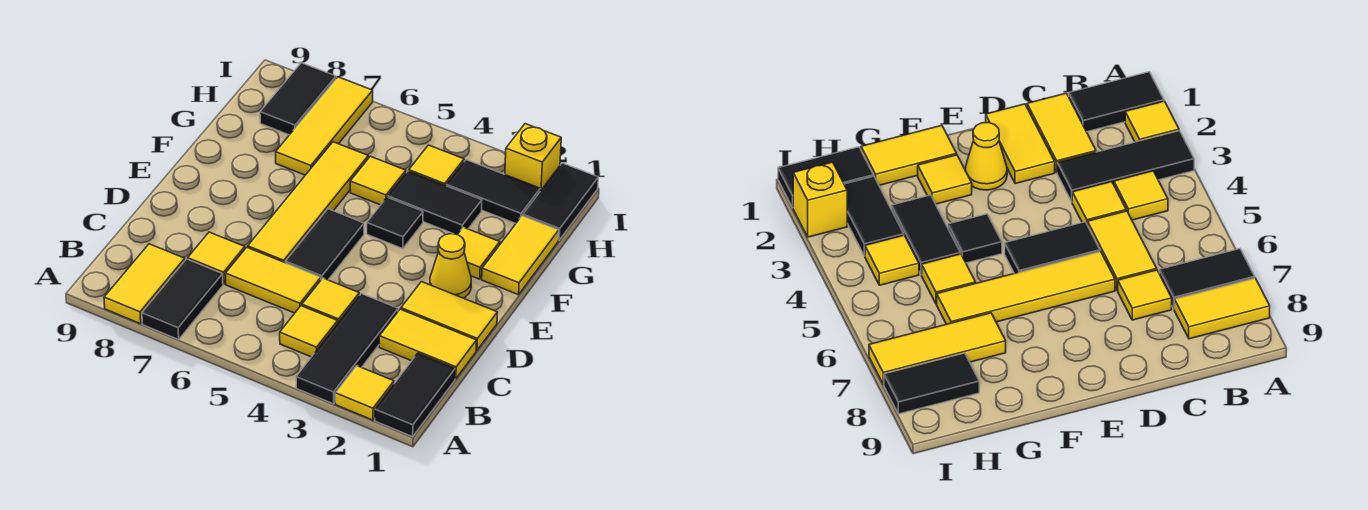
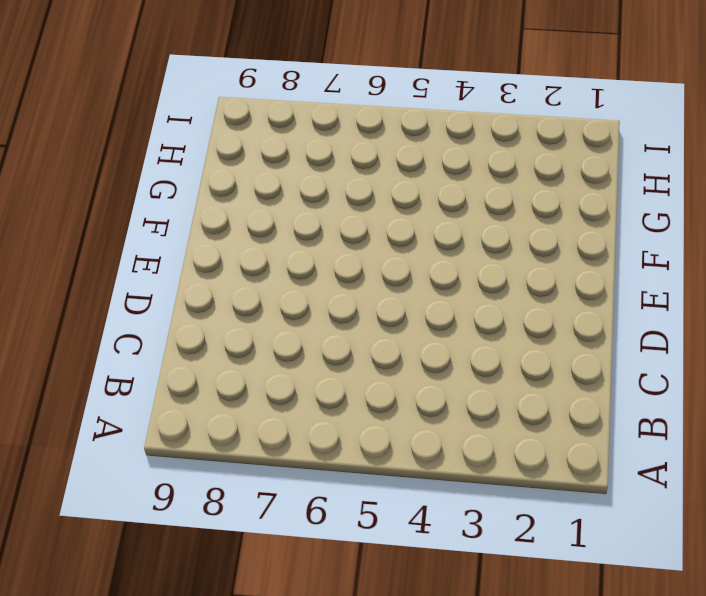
none -> black tile A1:B1 level 1
none -> yellow tile A2 level 1
none -> black tile A3:C3 level 1

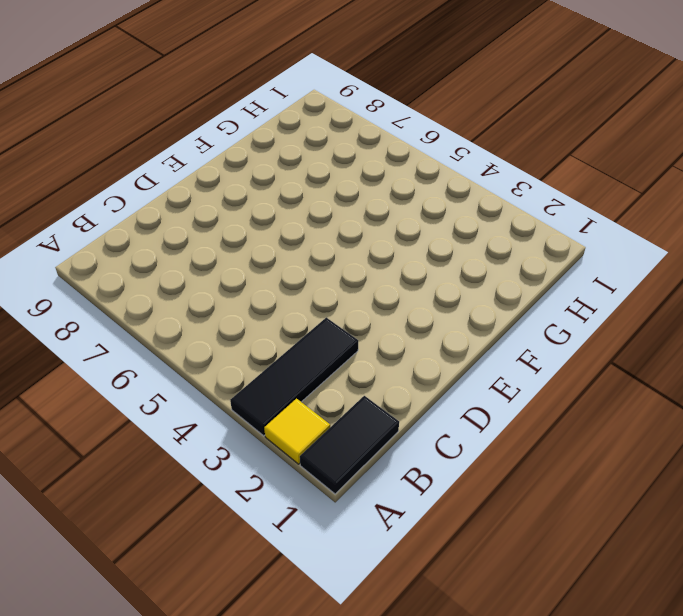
none -> black tile A7:B7 level 1
none -> yellow tile A8:B8 level 1
none -> yellow tile B4 level 1

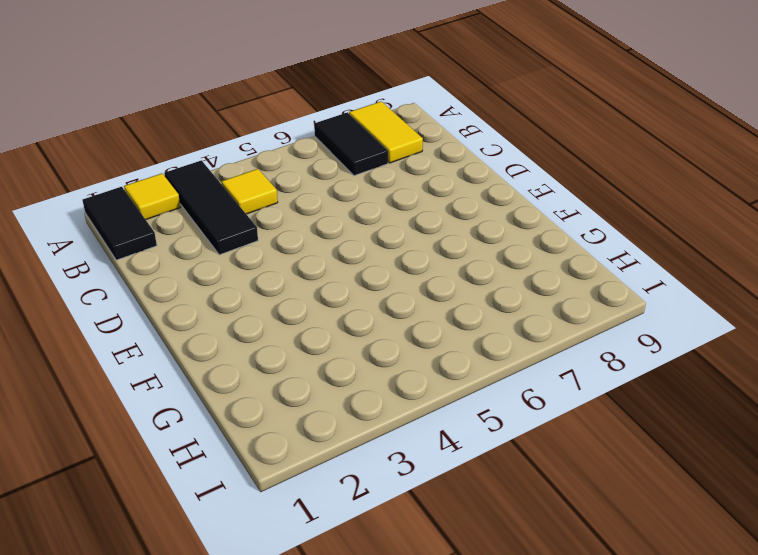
none -> yellow tile C1:C2 level 1
none -> yellow tile C4 level 1
none -> yellow tile C5:C6 level 1

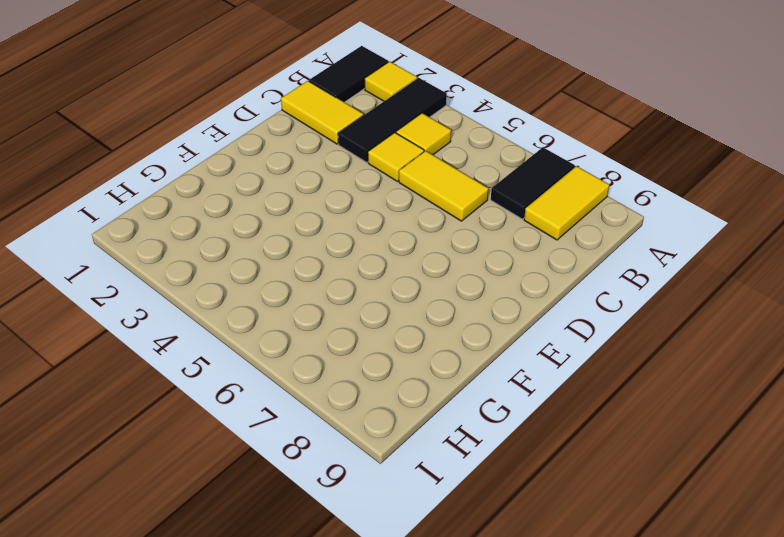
none -> yellow tile C7 level 1
none -> yellow tile D1:D2 level 1
none -> black tile D5:E5 level 1

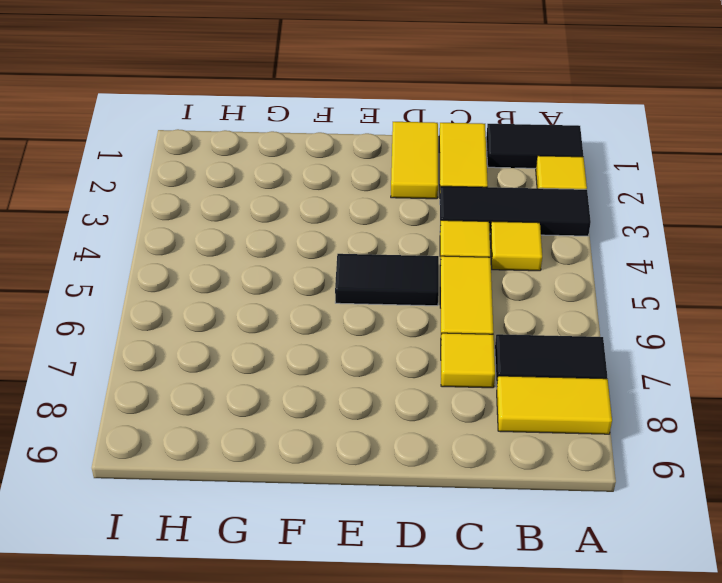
none -> yellow tile D6:G6 level 1
none -> yellow cone E2 level 1
none -> yellow tile F1:G1 level 1

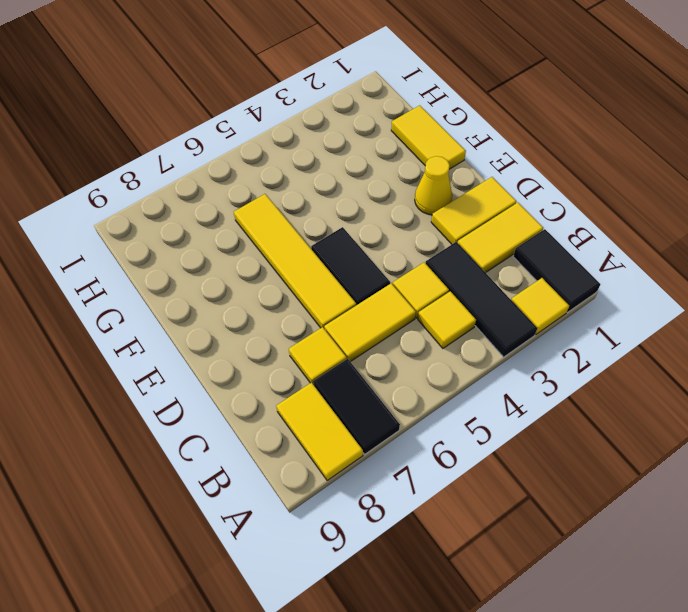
none -> yellow tile F2 level 1
none -> black tile F4 level 1
none -> black tile G3:G4 level 1

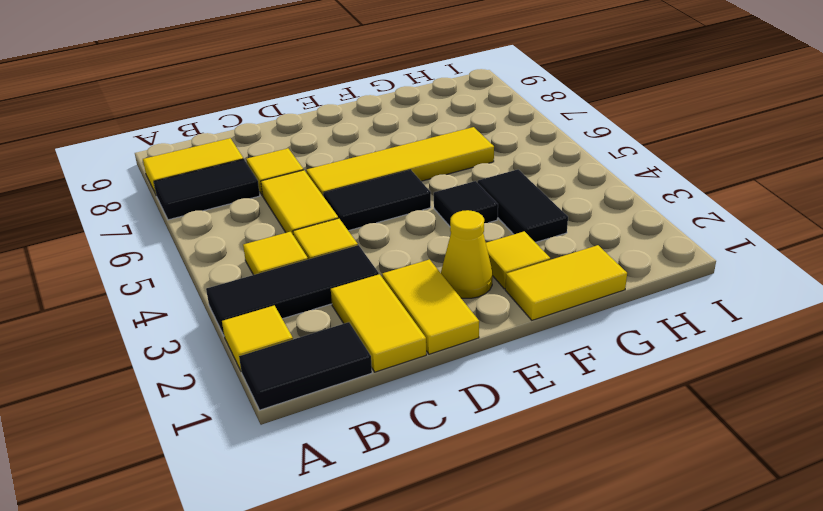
none -> yellow tile G5 level 1
none -> yellow tile G7:I7 level 1
none -> black tile H1:I1 level 1

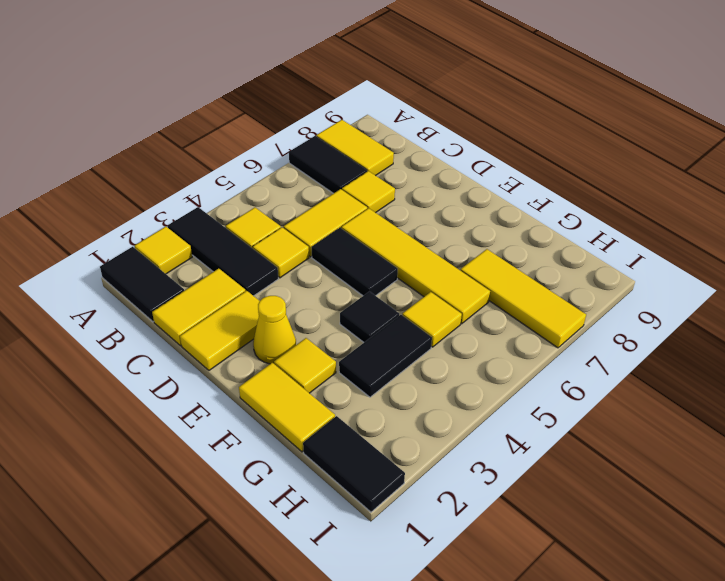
none -> black tile H2:H3 level 1
none -> yellow tile H4 level 1
none -> black tile H8:I8 level 1

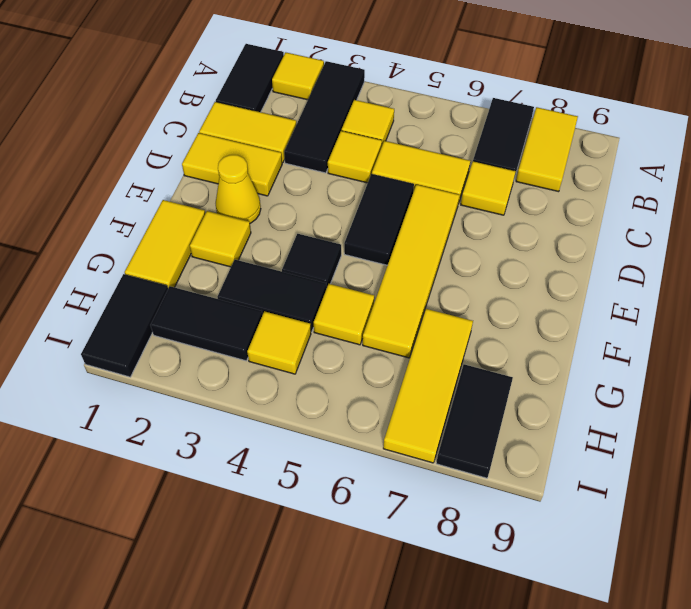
none -> yellow brick I2 level 1

